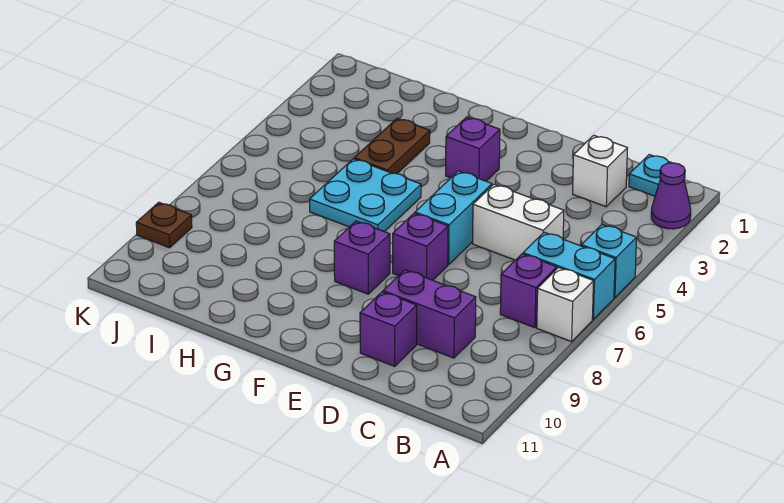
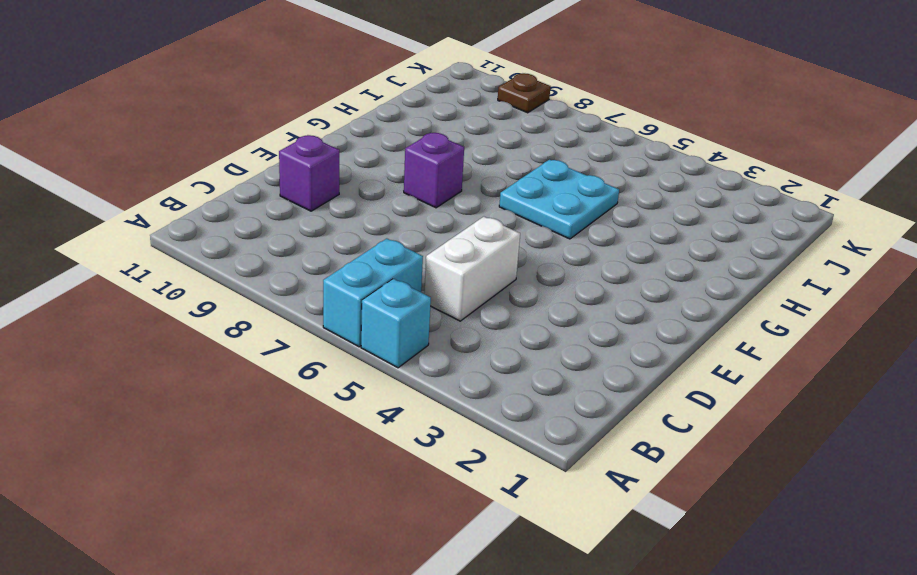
none -> purple cone A2 level 1
none -> white brick A7 level 1
none -> cyan plate B1 level 1

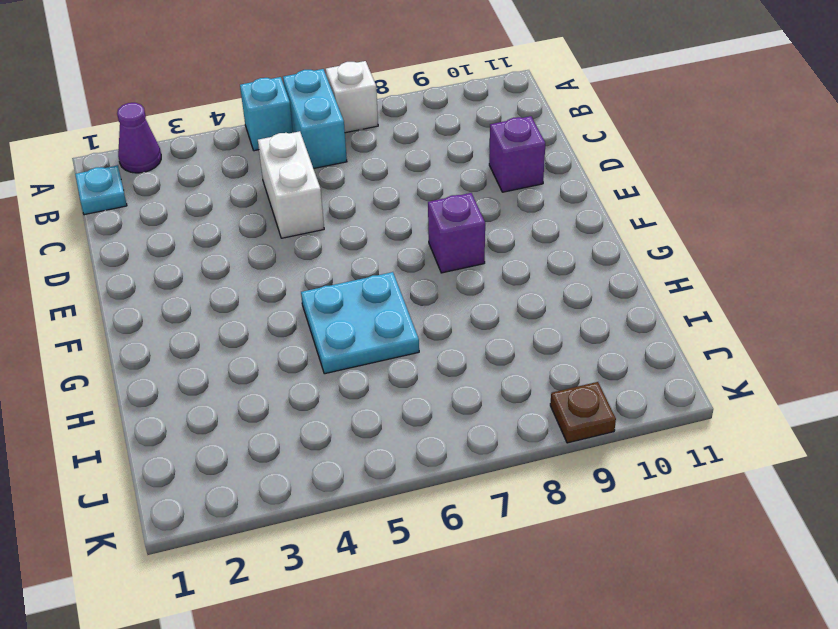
none -> purple brick B7 level 1
none -> white brick C2 level 1
none -> purple brick C9:D9 level 1

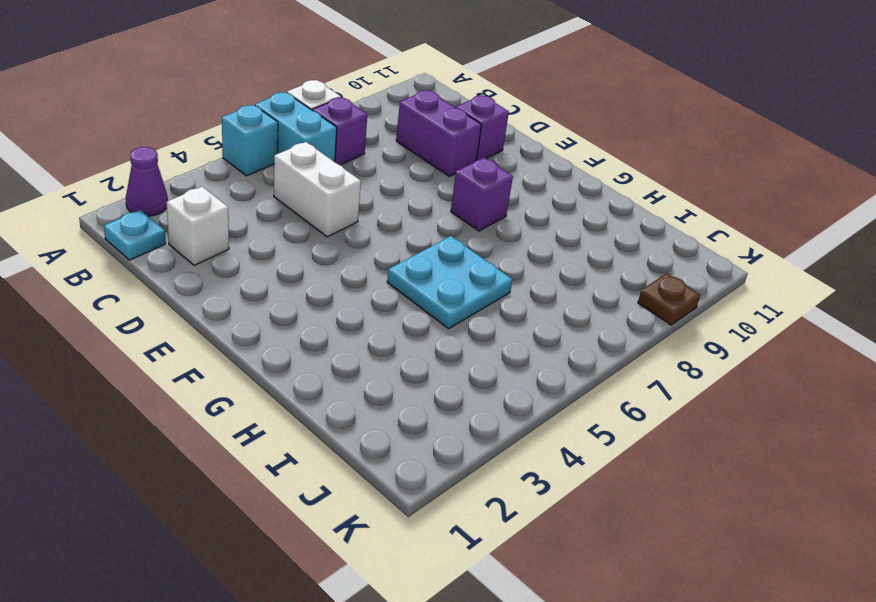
none -> cyan brick E5:E6 level 1
none -> purple brick E7 level 1
none -> purple brick F3 level 1

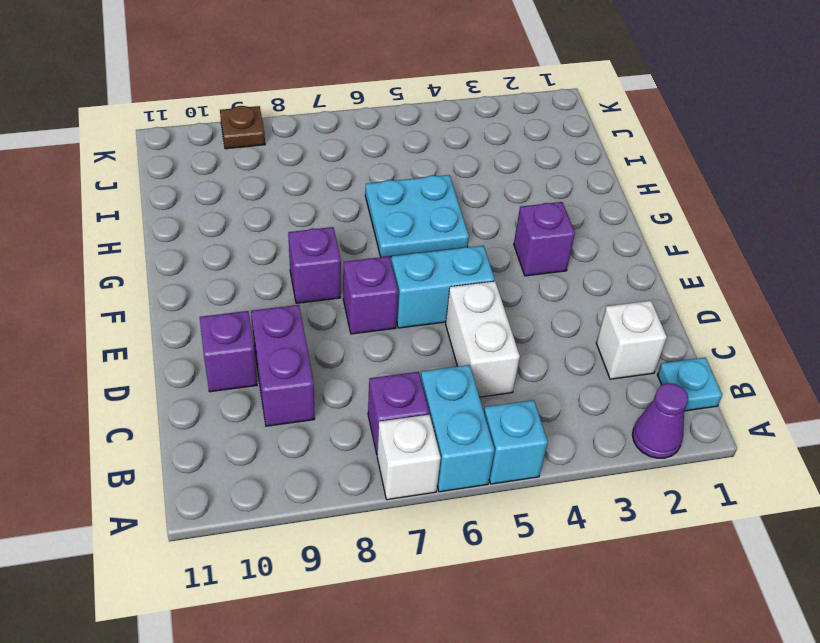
none -> brown plate H3:H4 level 1

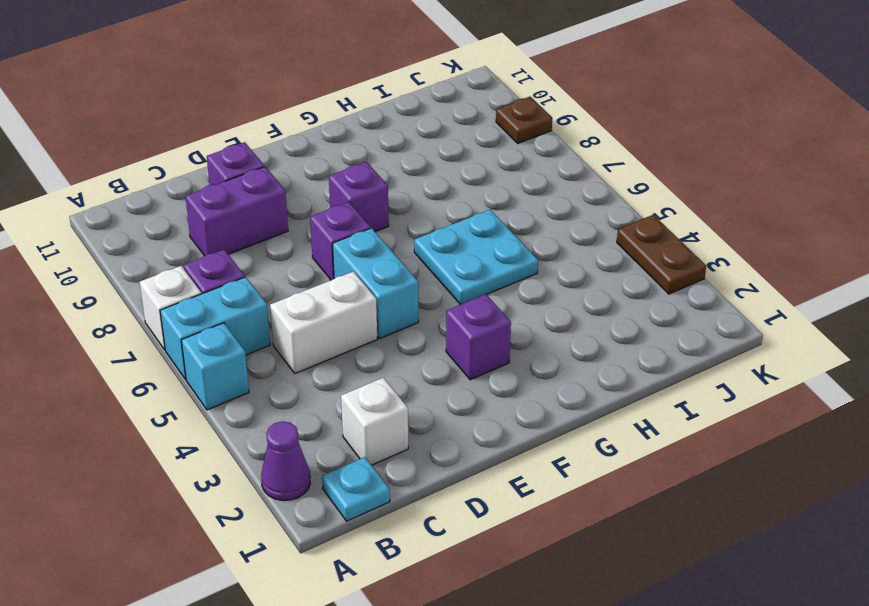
brown plate K3:K4 level 1 -> brown plate H3:H4 level 1

